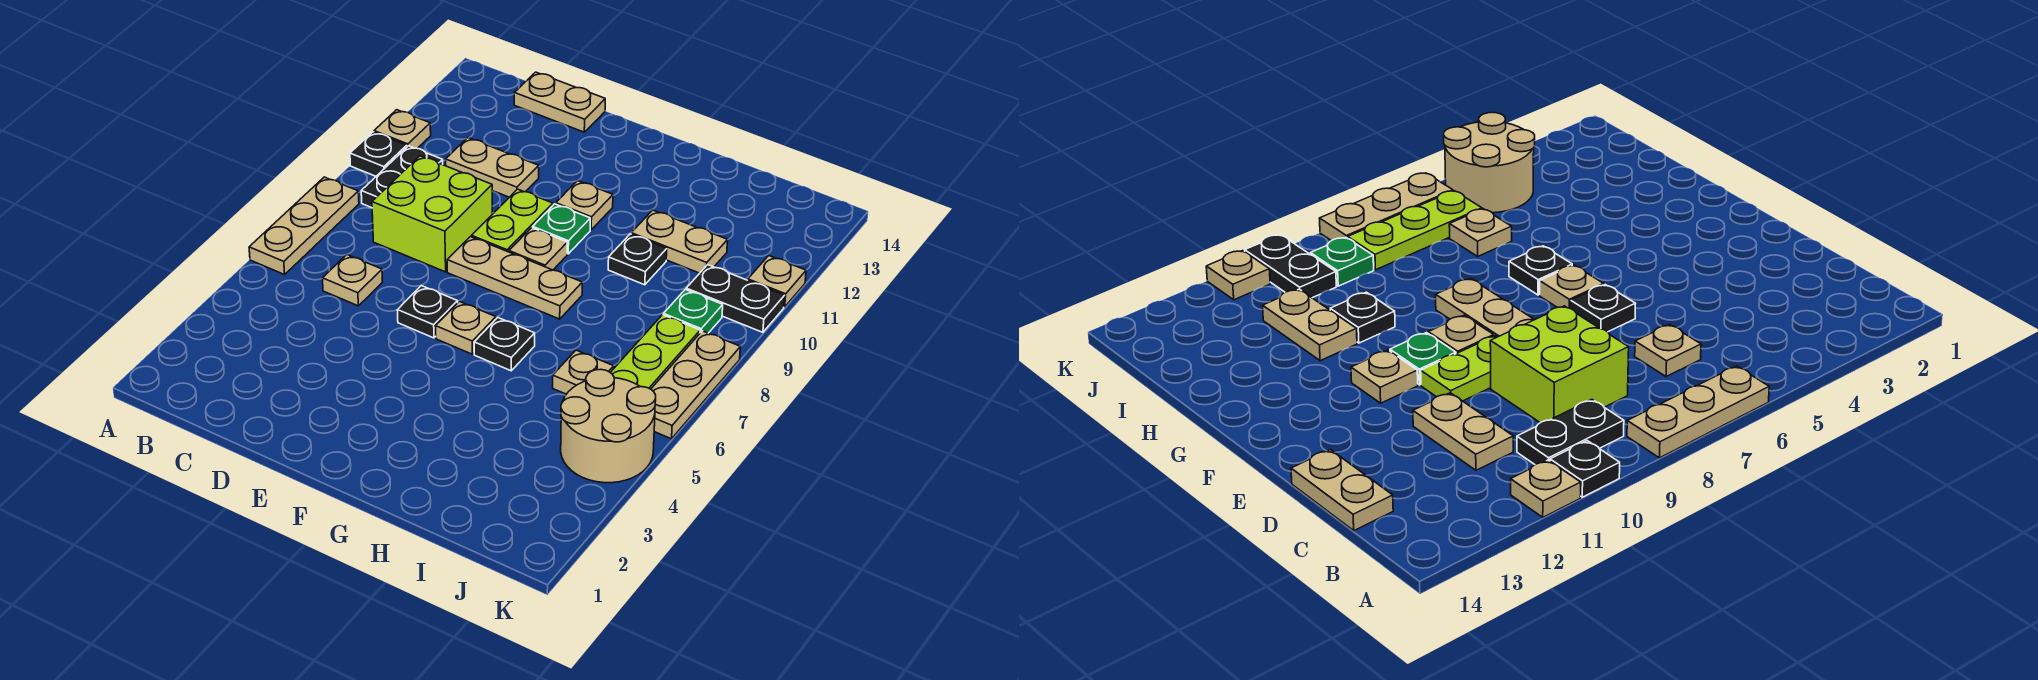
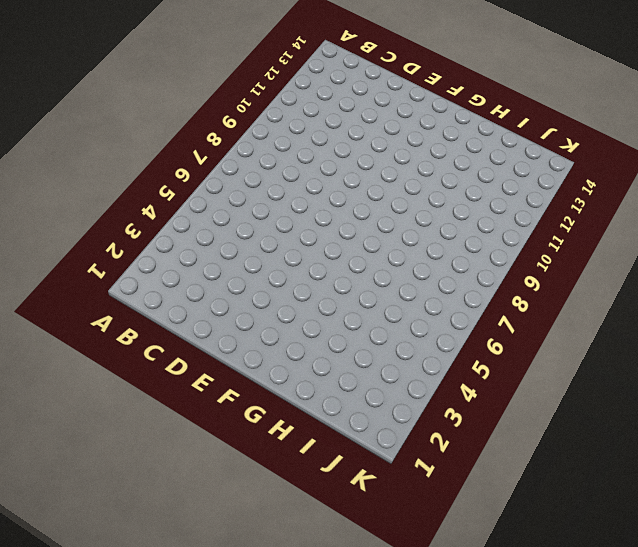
none -> tan plate A6:A8 level 1
none -> black plate A10 level 1
none -> tan plate A11 level 1

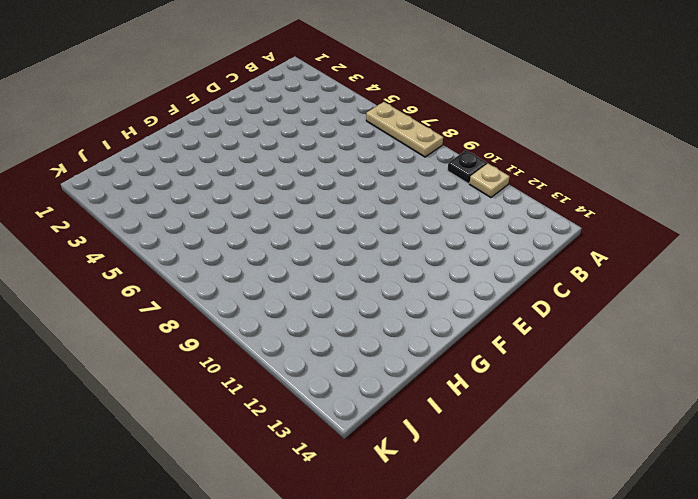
none -> black plate B9:B10 level 1
none -> tan plate C6 level 1
none -> lime brick C8:D9 level 1

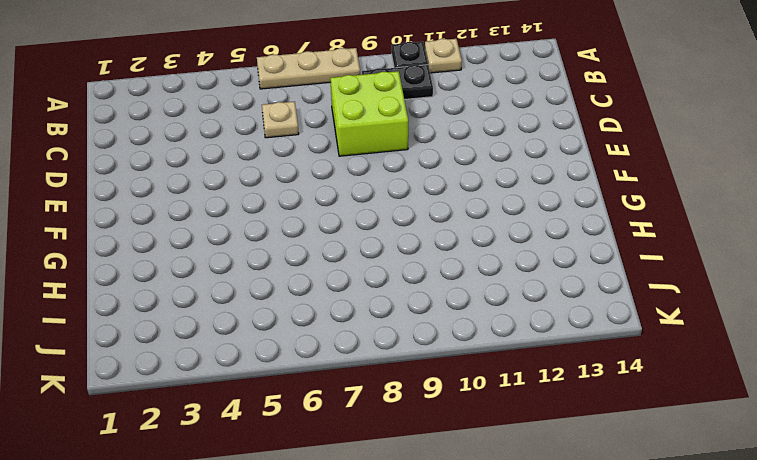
none -> tan plate C11:D11 level 1
none -> tan plate C14:D14 level 1
none -> black plate E6 level 1

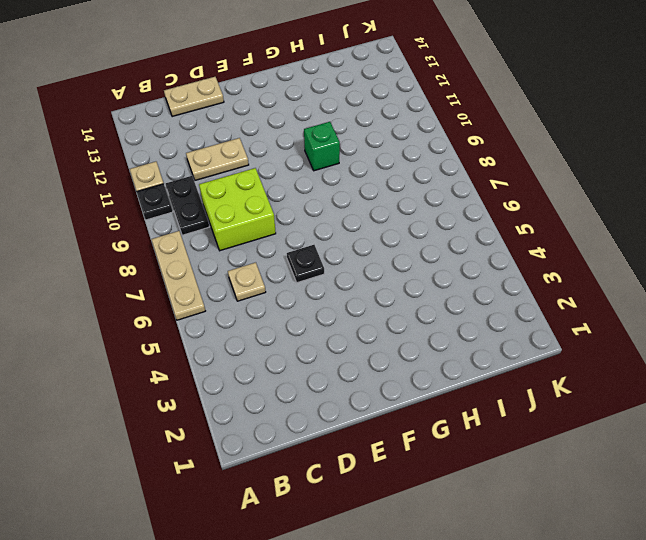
green brick G10 level 1 -> none
none -> tan plate E8:G8 level 1
none -> lime plate E9:E10 level 1
none -> tan plate F6 level 1

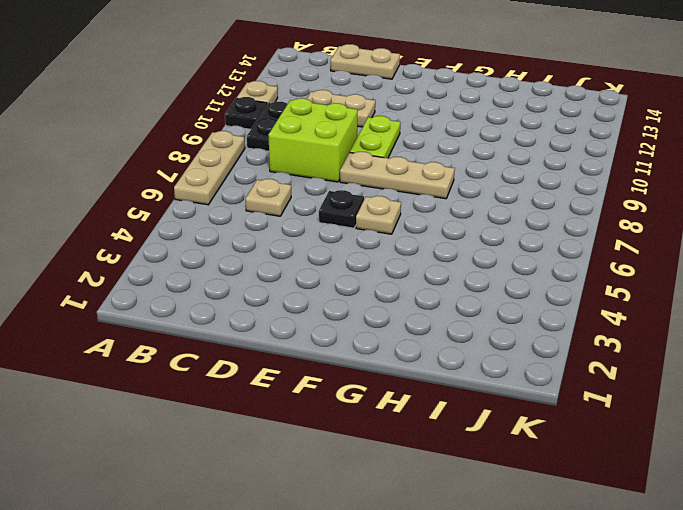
none -> tan plate F9 level 1
none -> green plate F10 level 1
none -> tan plate F11 level 1

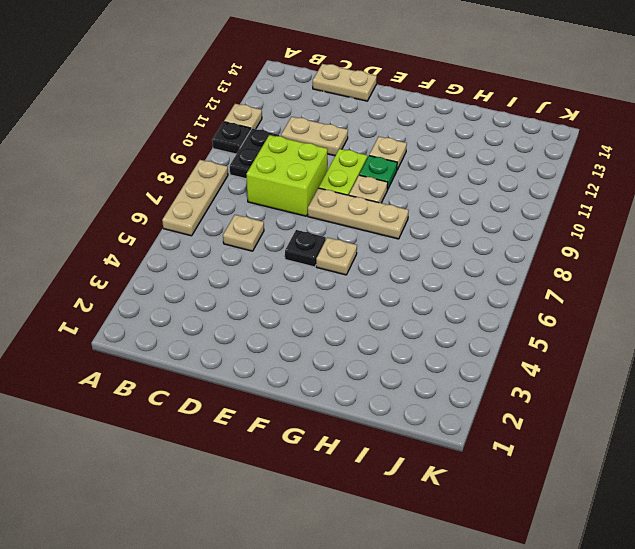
none -> black plate G6 level 1
none -> black plate H10 level 1
none -> tan plate H11:I11 level 1

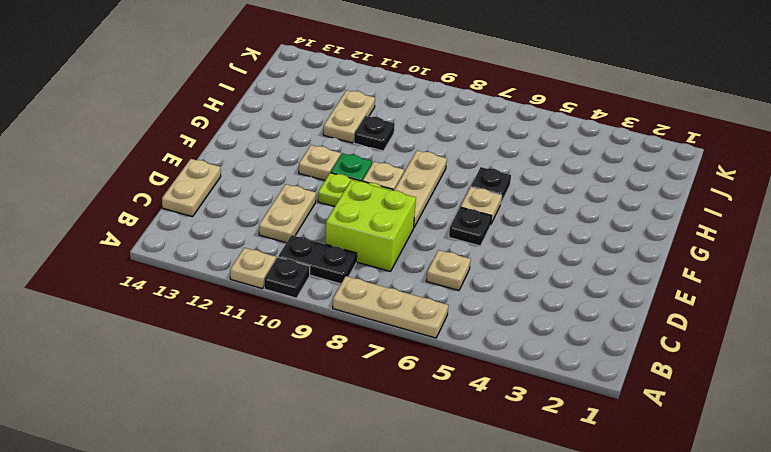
none -> tan plate I6 level 1
none -> tan round brick J4:K5 level 1
none -> lime plate J6:J8 level 1

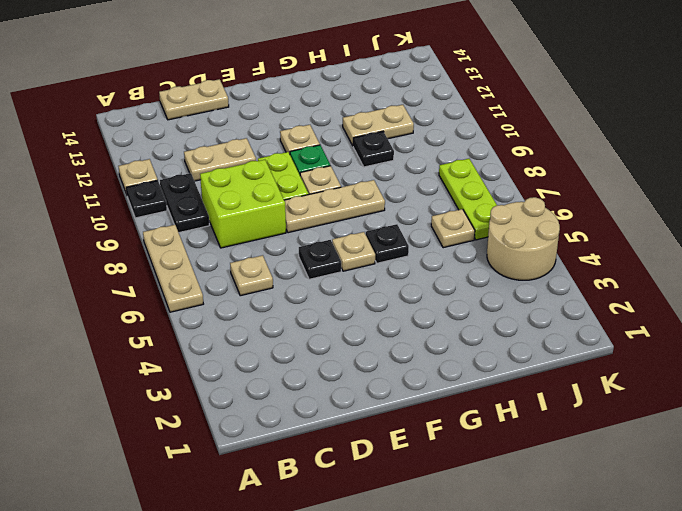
none -> green plate J9 level 1
none -> black plate J10:K10 level 1
none -> tan plate K6:K8 level 1

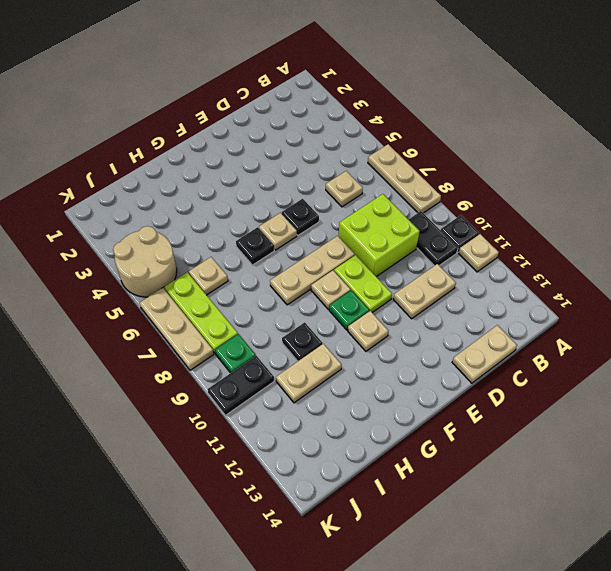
none -> tan plate K11 level 1

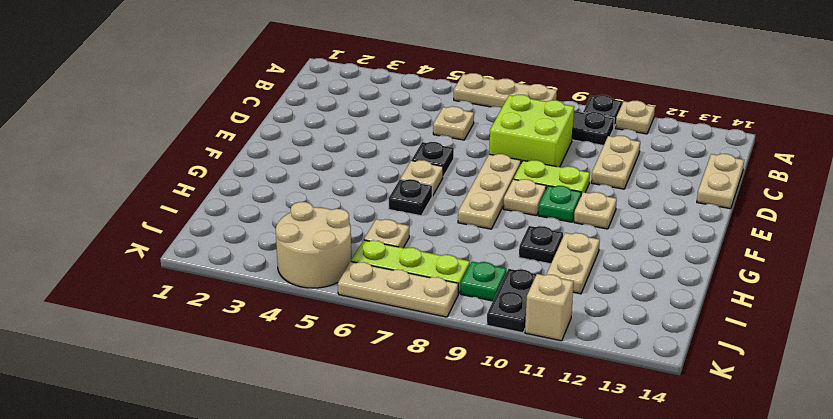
tan brick K11 level 1 -> tan plate K11 level 1

